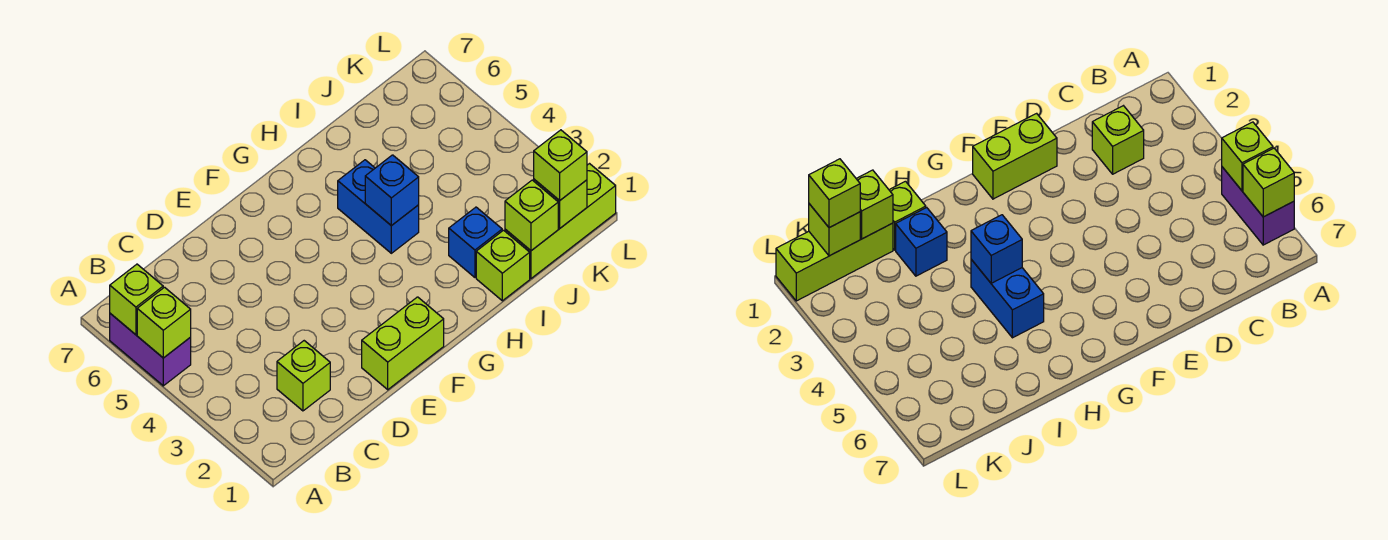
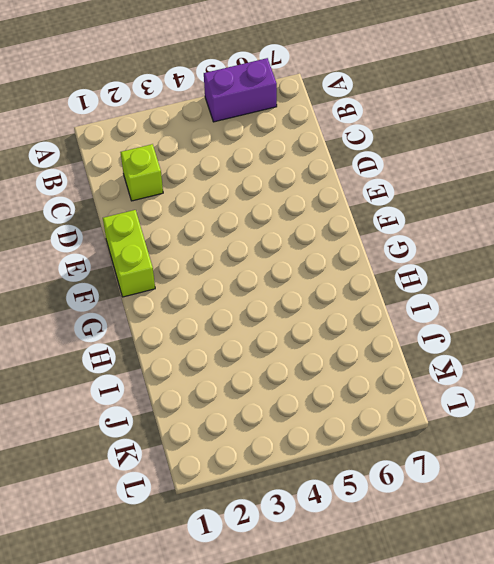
none -> blue brick H4:H5 level 1
none -> lime brick I1 level 1
none -> blue brick I2 level 1

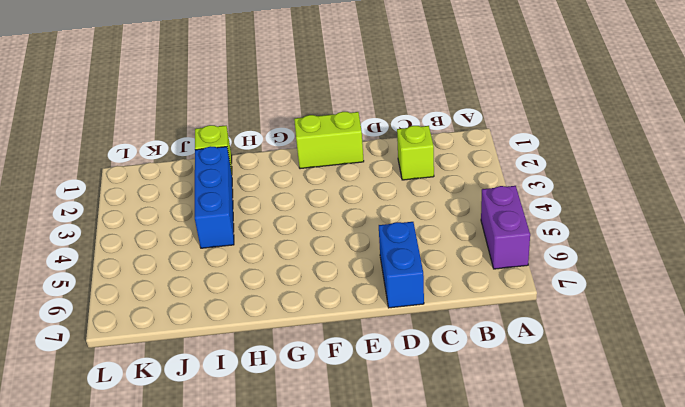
blue brick D6:D7 level 1 -> blue brick H4:H5 level 1
blue brick I2:I4 level 1 -> blue brick I2 level 1
none -> lime brick J1:L1 level 1
none -> lime brick A5 level 2
none -> lime brick A6 level 2

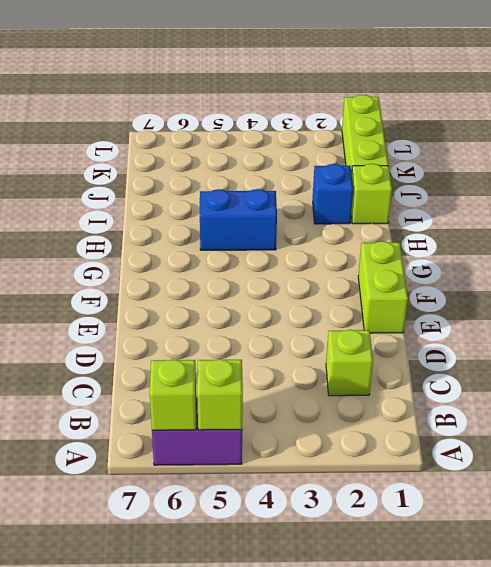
none -> blue brick H4 level 2
none -> lime brick J1 level 2
none -> lime brick K1 level 2

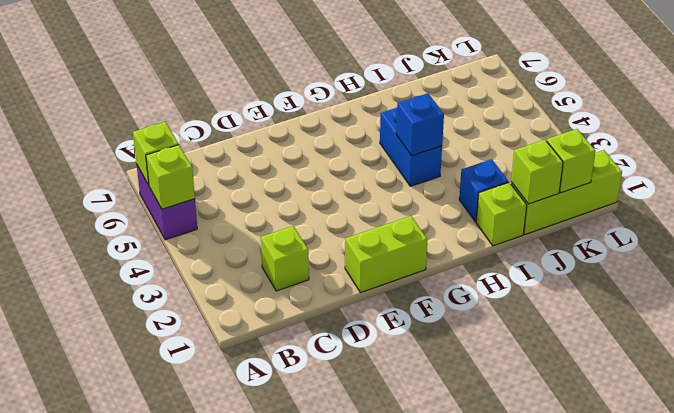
none -> lime brick K1 level 3

